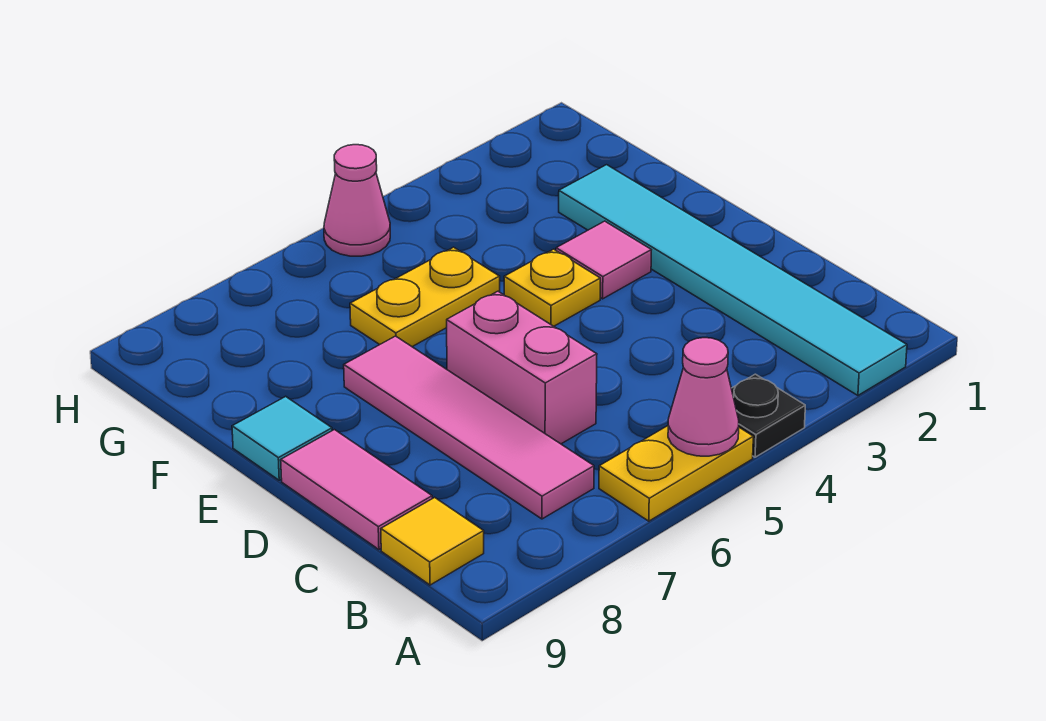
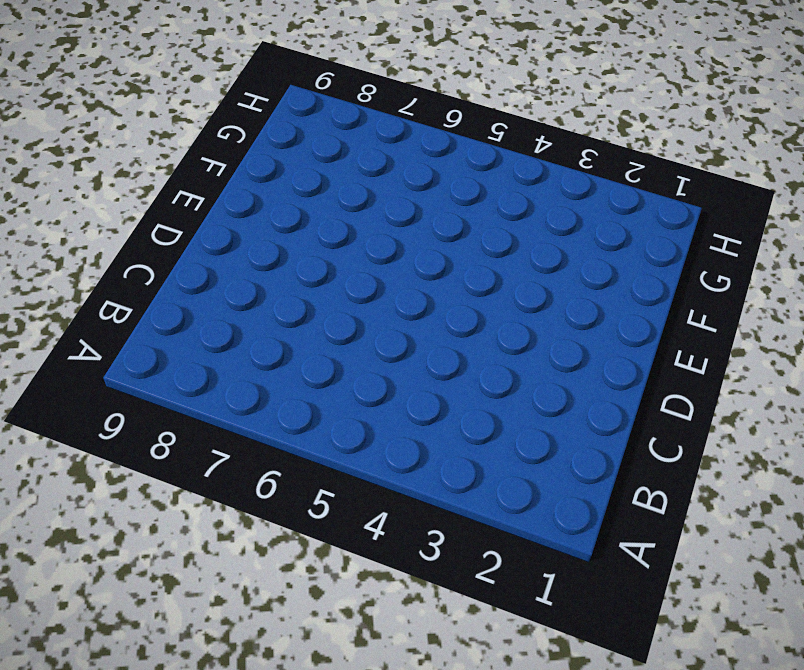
none -> cyan tile A2:F2 level 1
none -> black plate A4 level 1
none -> yellow plate A5:A6 level 1

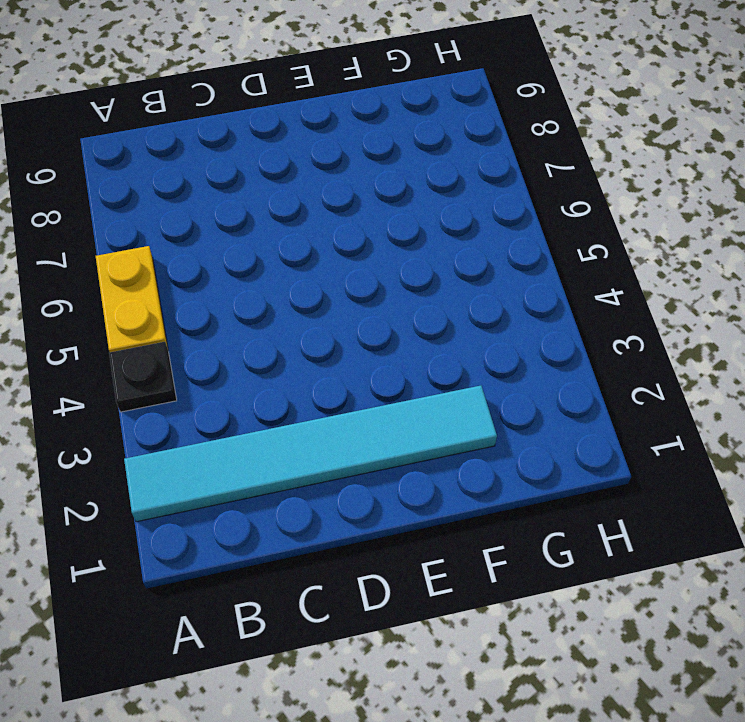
none -> pink tile B7:E7 level 1
none -> yellow tile B9 level 1
none -> pink brick C6:D6 level 1

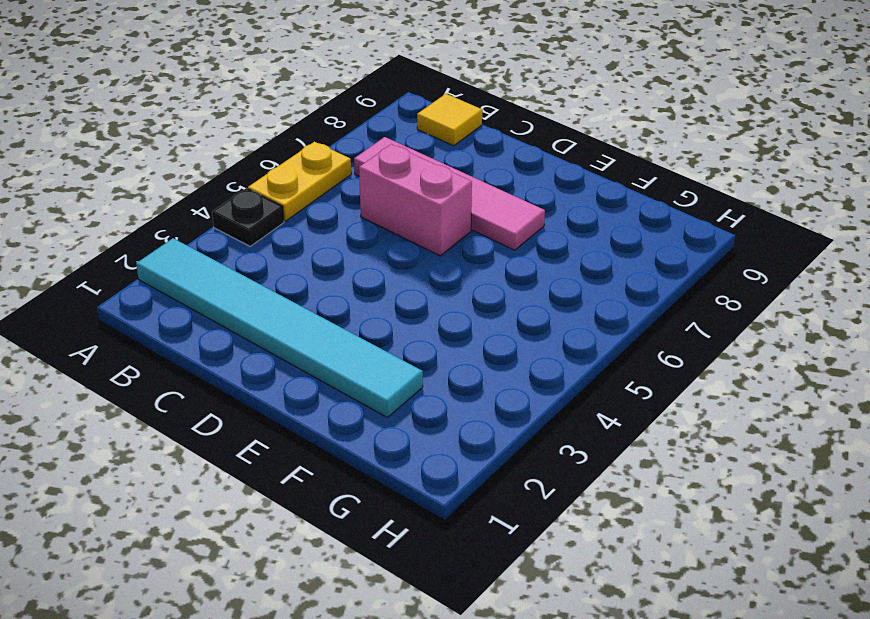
none -> pink tile C9:D9 level 1
none -> pink tile E3 level 1
none -> yellow plate E4 level 1

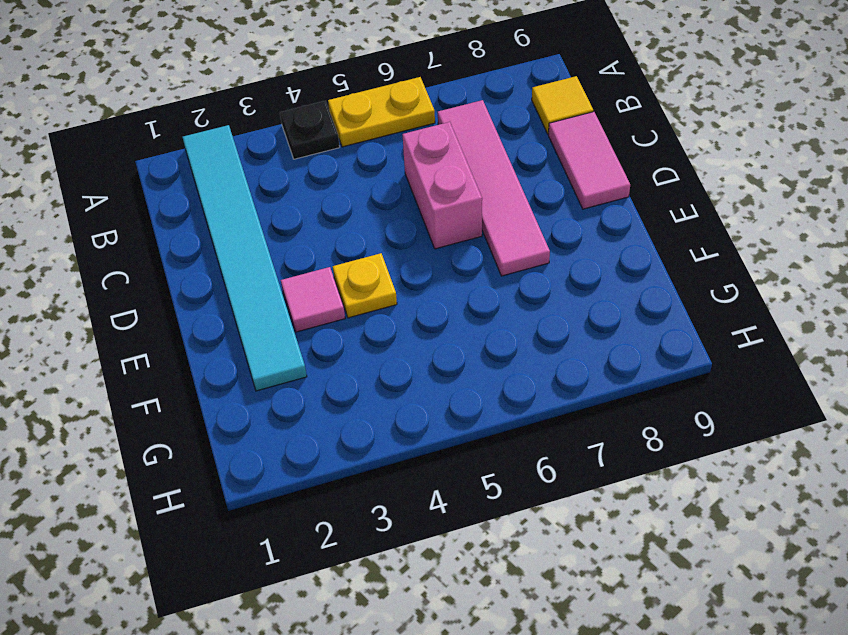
none -> cyan tile E9 level 1
none -> yellow plate F5:F6 level 1
none -> pink cone H5 level 1

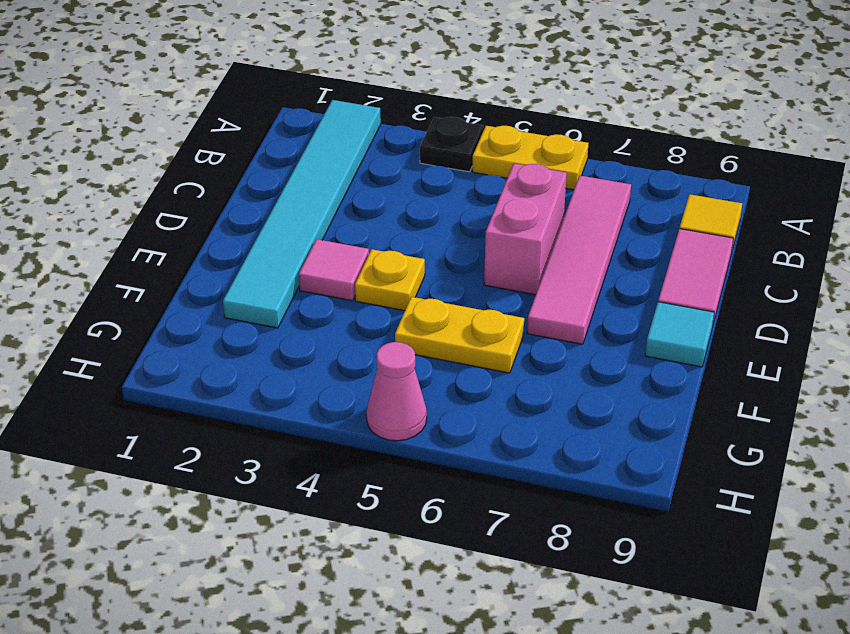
none -> pink cone A5 level 2

